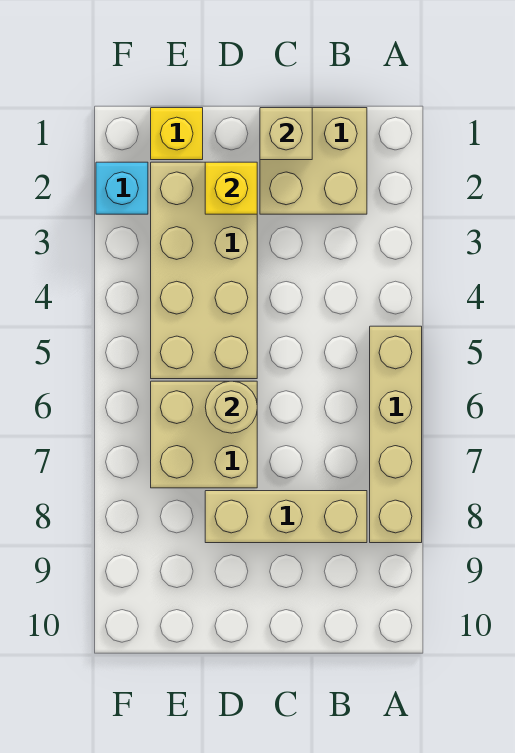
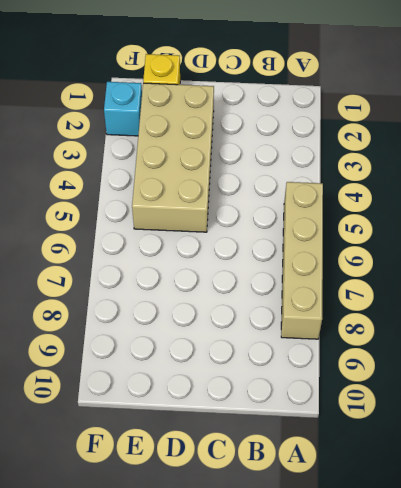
none -> tan brick B1:C2 level 1
none -> tan brick B8:D8 level 1

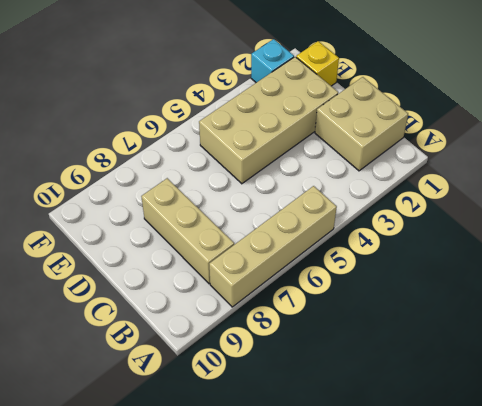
none -> tan brick D6:E7 level 1
none -> tan brick C1 level 2

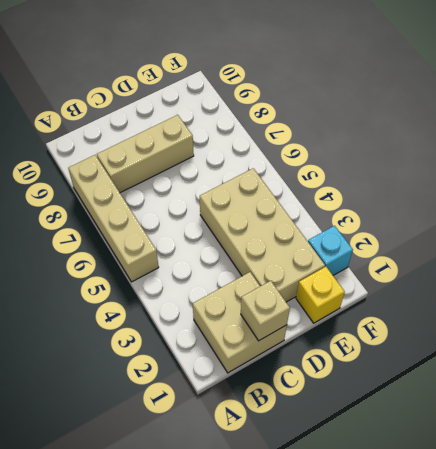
none -> tan brick D6:E7 level 1
none -> yellow brick D2 level 2

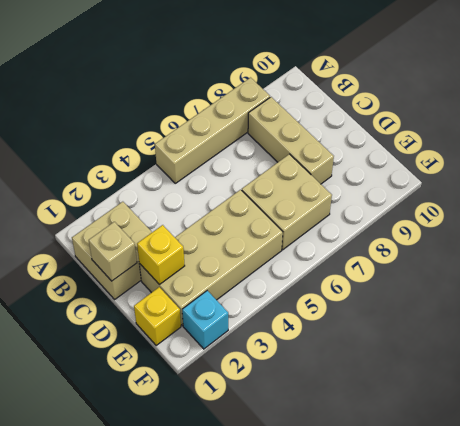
none -> tan round brick D6 level 2

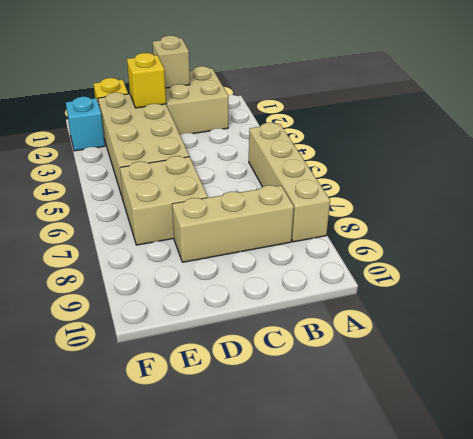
none -> tan round brick D6 level 2

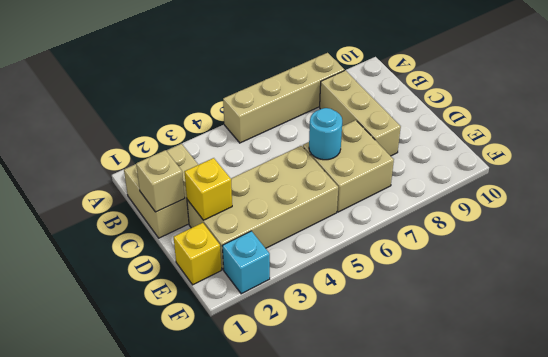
cyan round brick D6 level 2 -> tan round brick D6 level 2

